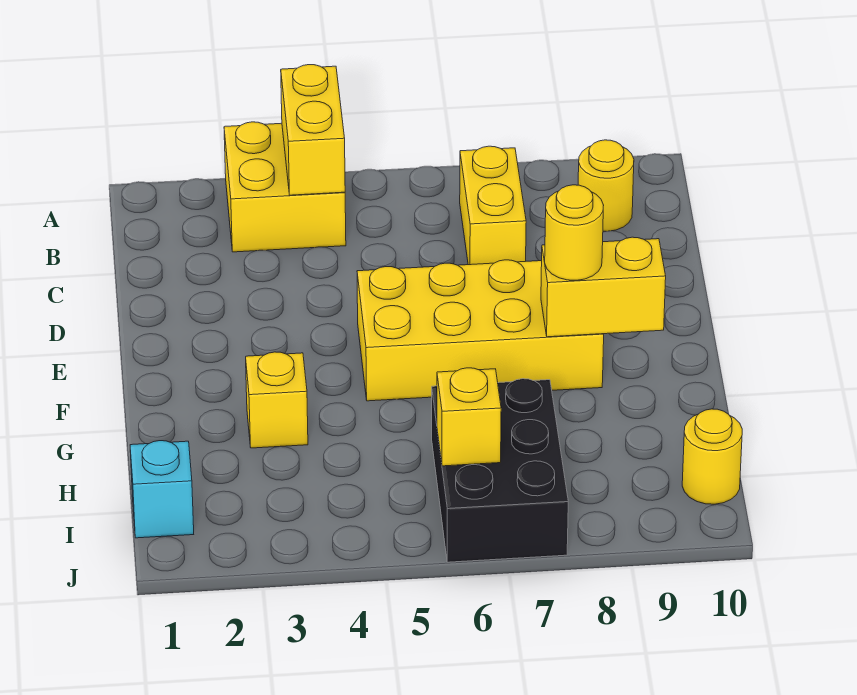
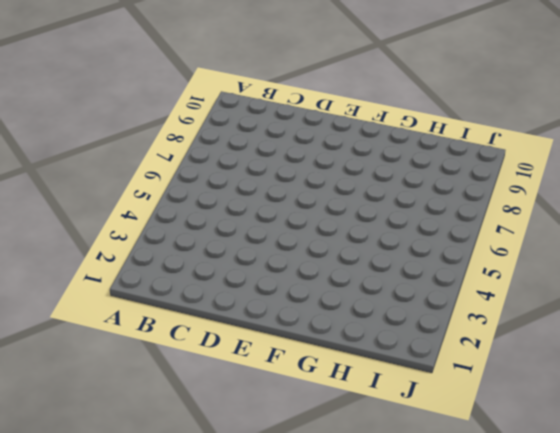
none -> yellow brick A3:B4 level 1
none -> yellow brick B7:C7 level 1
none -> yellow round brick B9 level 1

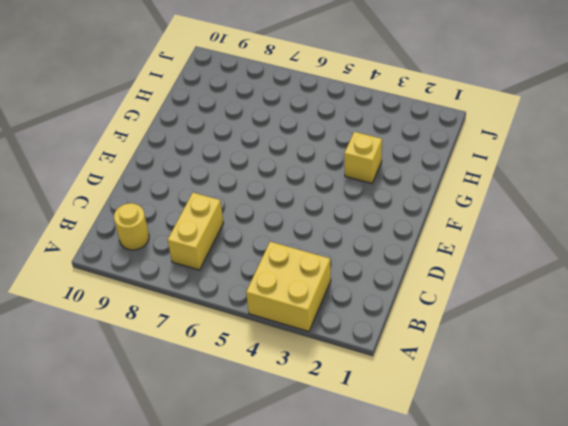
none -> yellow brick E5:F8 level 1
none -> black brick H6:J7 level 1
none -> cyan brick I1 level 1

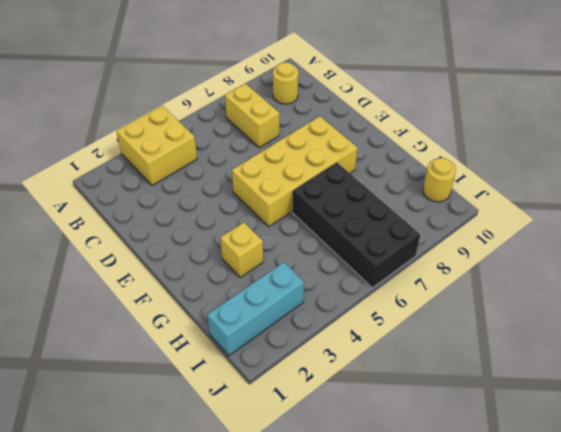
black brick G6:J7 level 1 -> black brick H6:J7 level 1
cyan brick I1:I3 level 1 -> cyan brick I1 level 1
none -> yellow brick A4:B4 level 2
none -> yellow brick F8:F9 level 2
none -> yellow brick I6 level 2

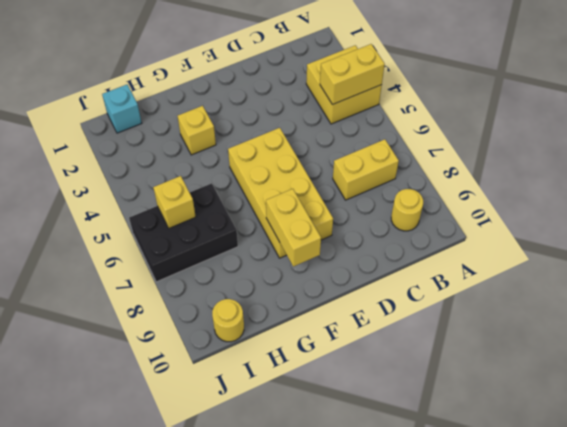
none -> yellow round brick F8 level 3

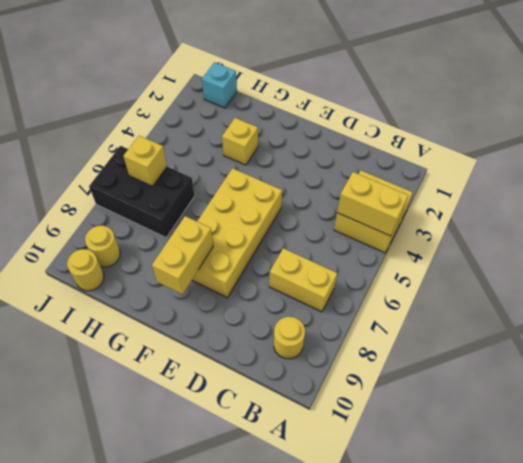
yellow round brick I9 level 1 -> yellow round brick F8 level 3

